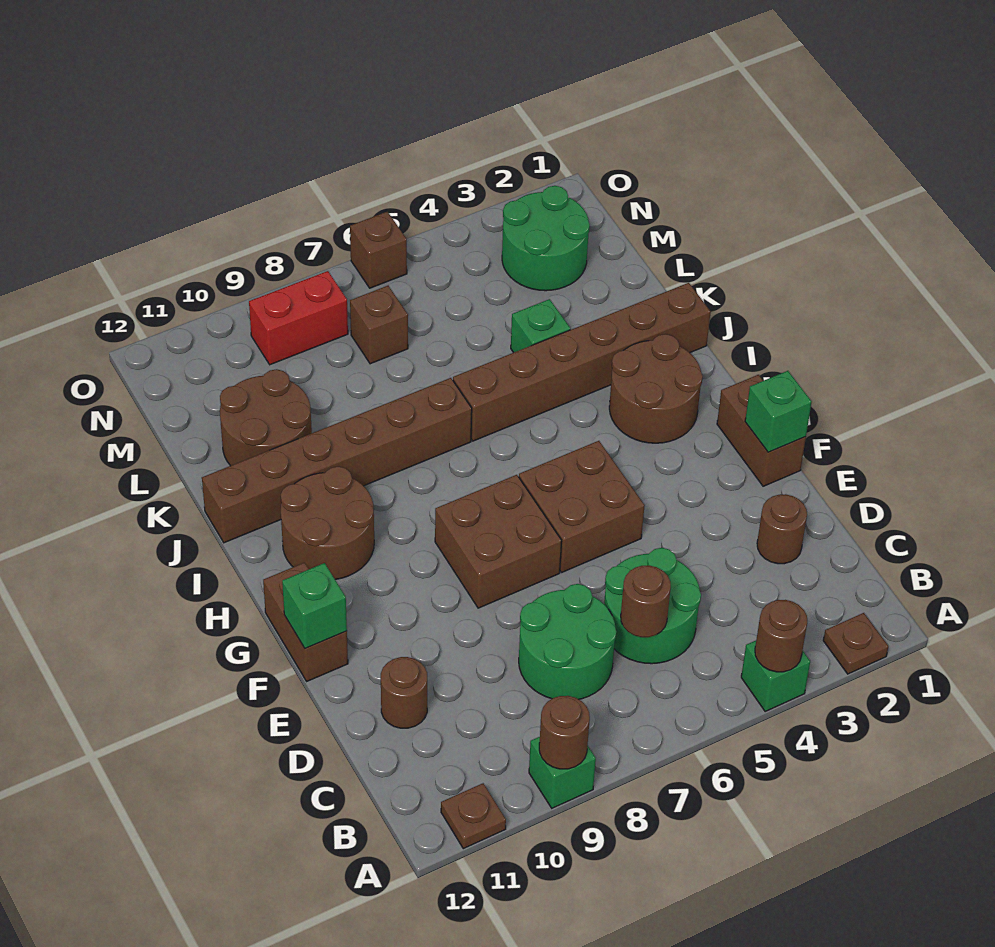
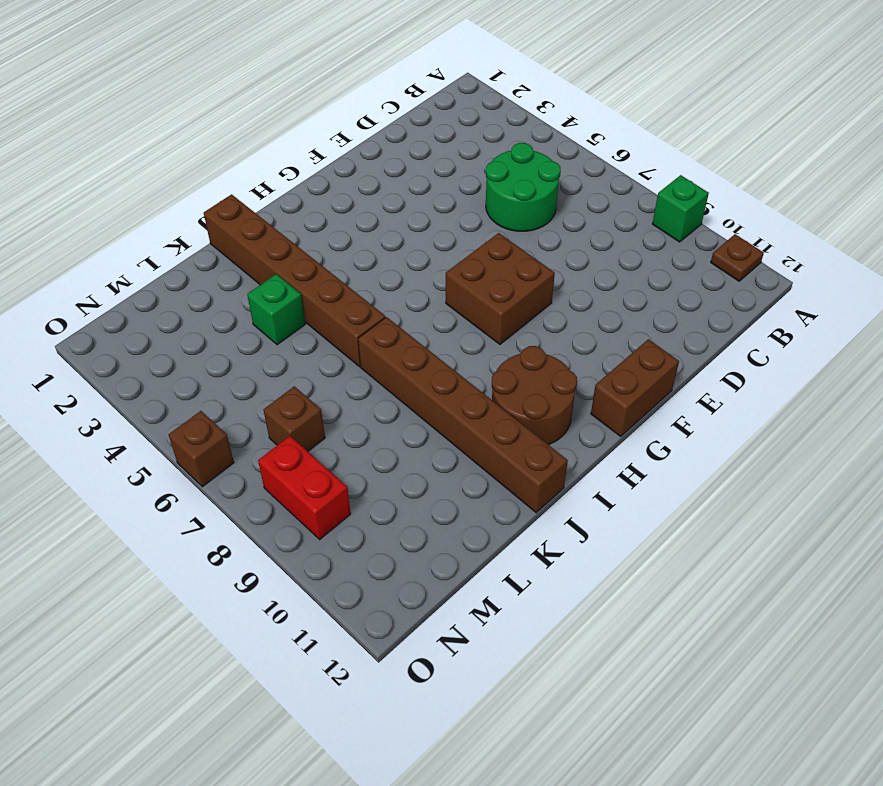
none -> brown plate A2 level 1
none -> green brick A4 level 1
none -> green round brick C7:D8 level 1

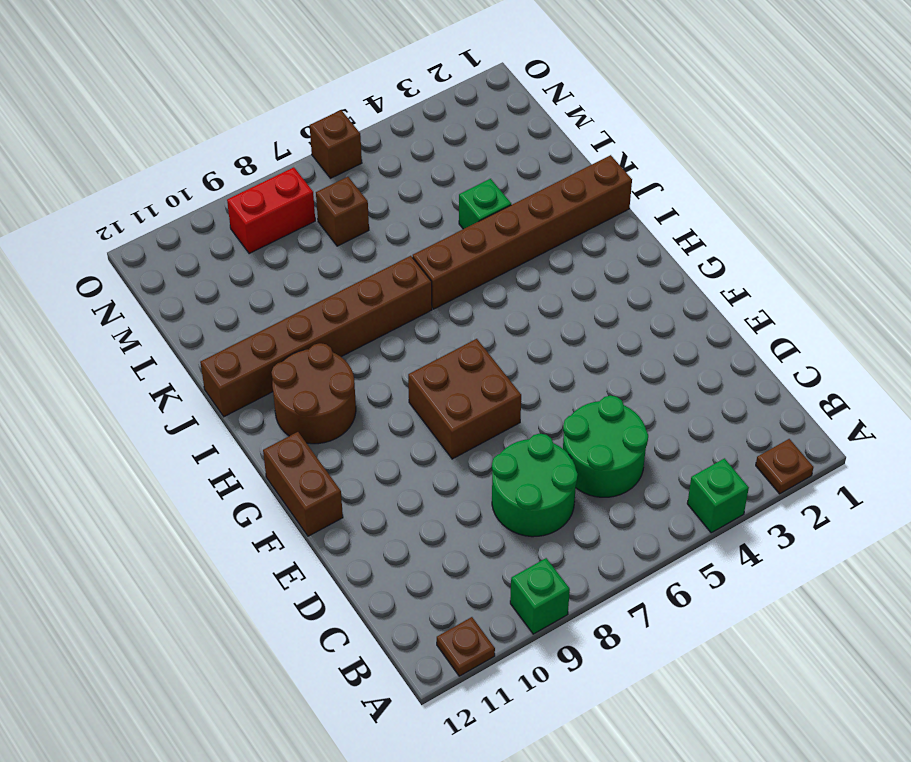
none -> brown round brick D2 level 1
none -> brown round brick D11 level 1
none -> brown brick F1:G1 level 1

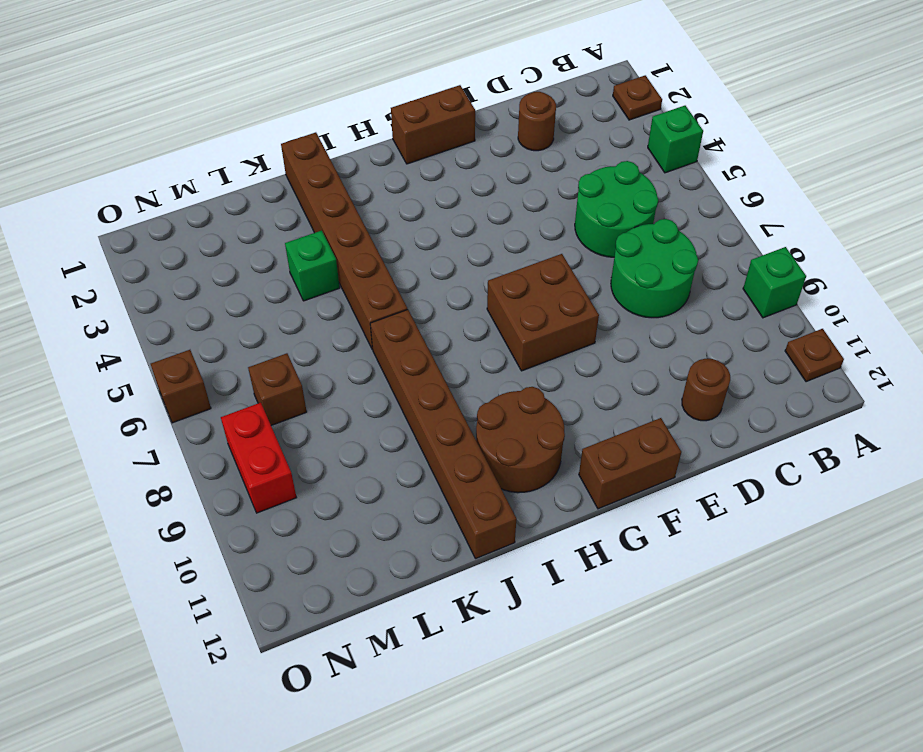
none -> brown brick F5:G6 level 1
none -> brown round brick H2:I3 level 1
none -> brown round brick K10:L11 level 1

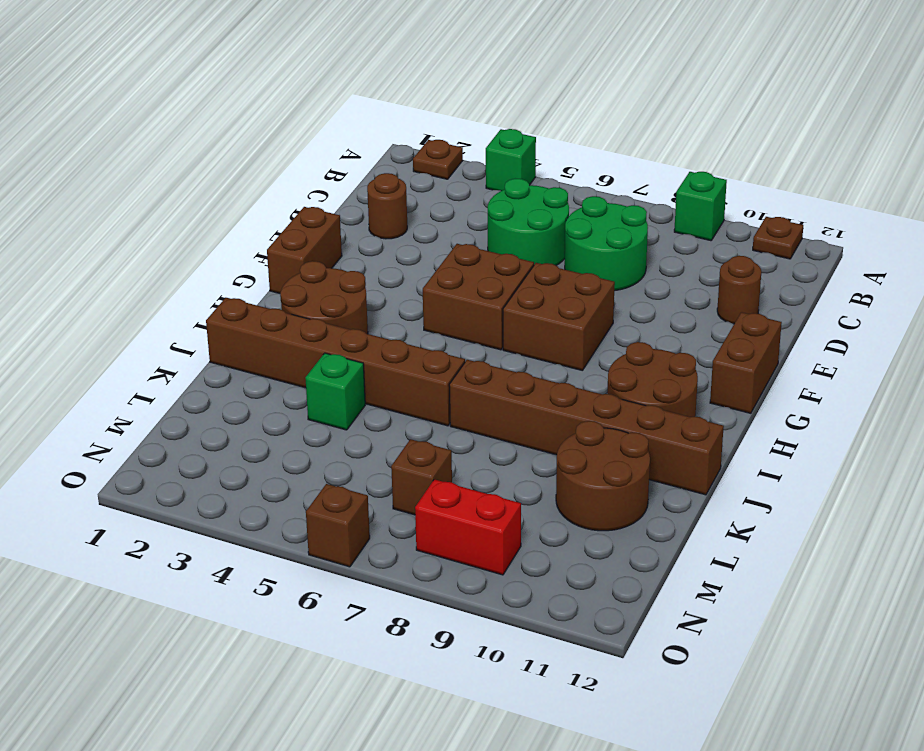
none -> green round brick M2:N3 level 1
none -> brown round brick A4 level 2
none -> brown round brick A9 level 2

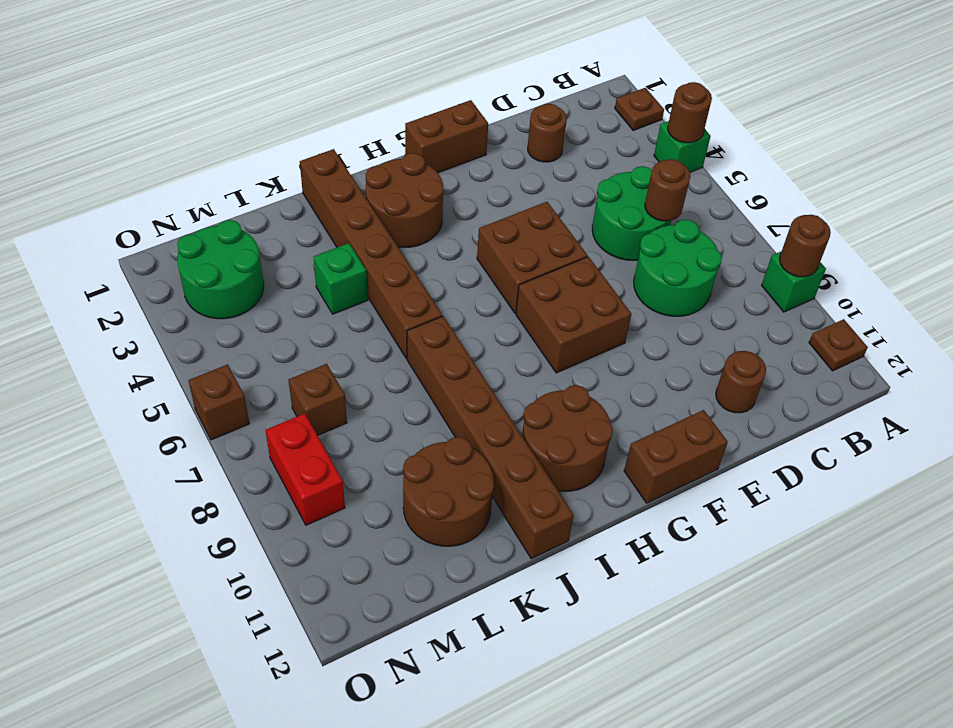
none -> green brick F1 level 2
none -> green brick F12 level 2

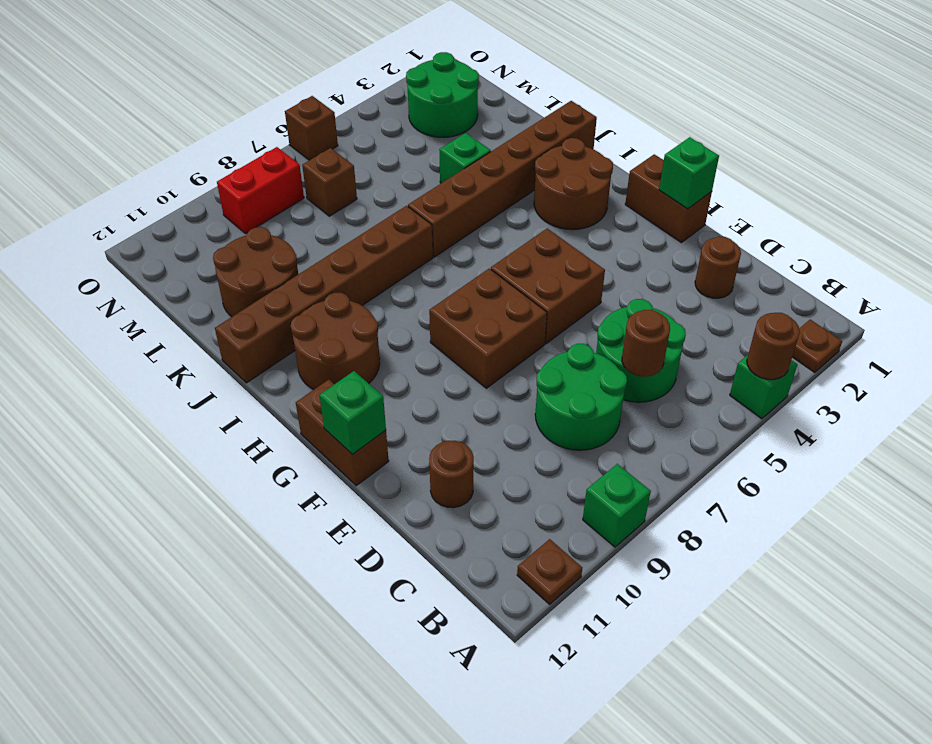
none -> brown round brick A9 level 2

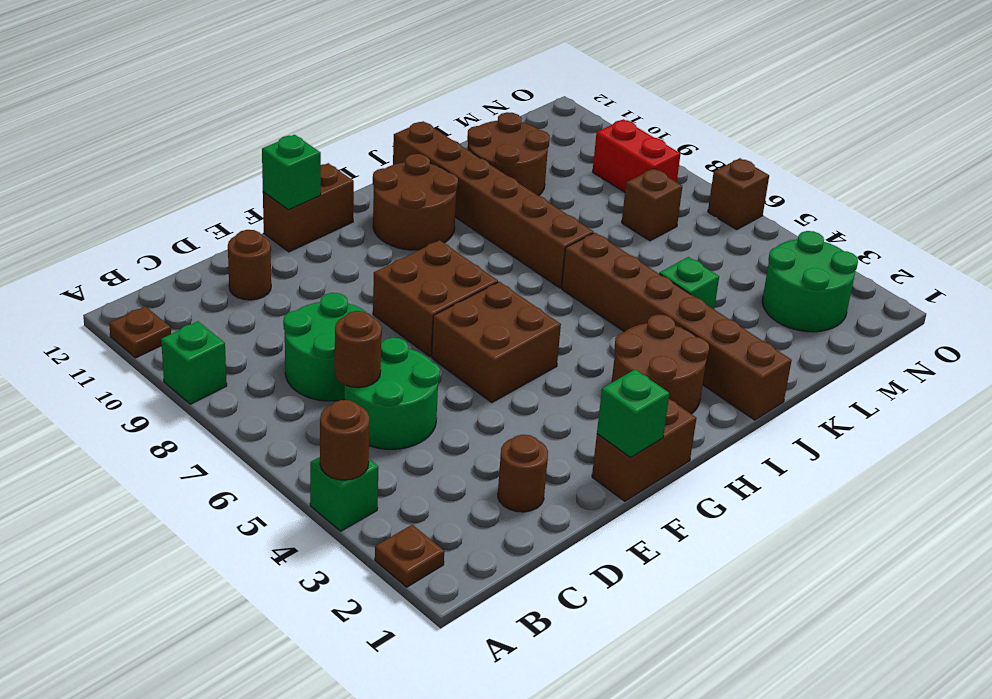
none -> brown round brick A9 level 2

